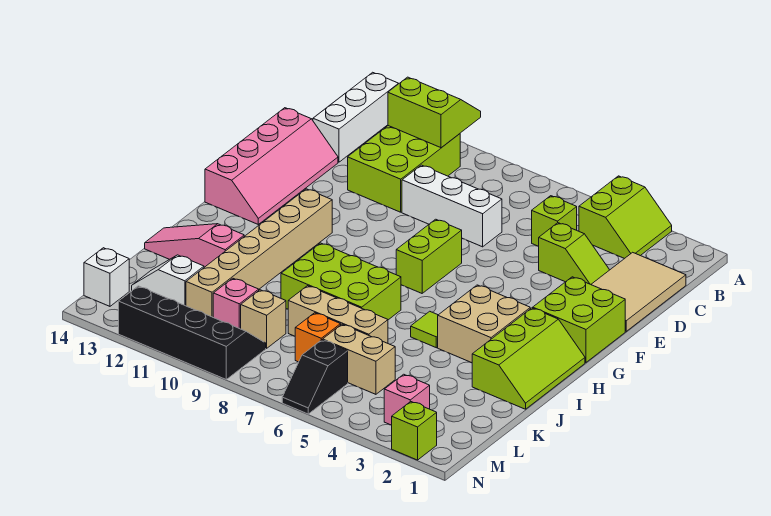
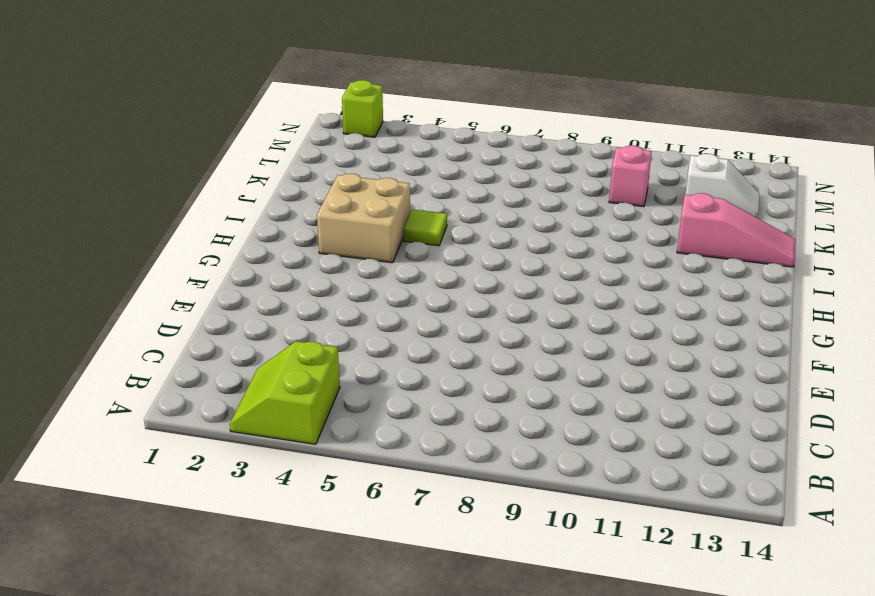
none -> white brick A13:C13 level 1
none -> lime brick B10:D11 level 1
none -> tan tile C1:E2 level 1

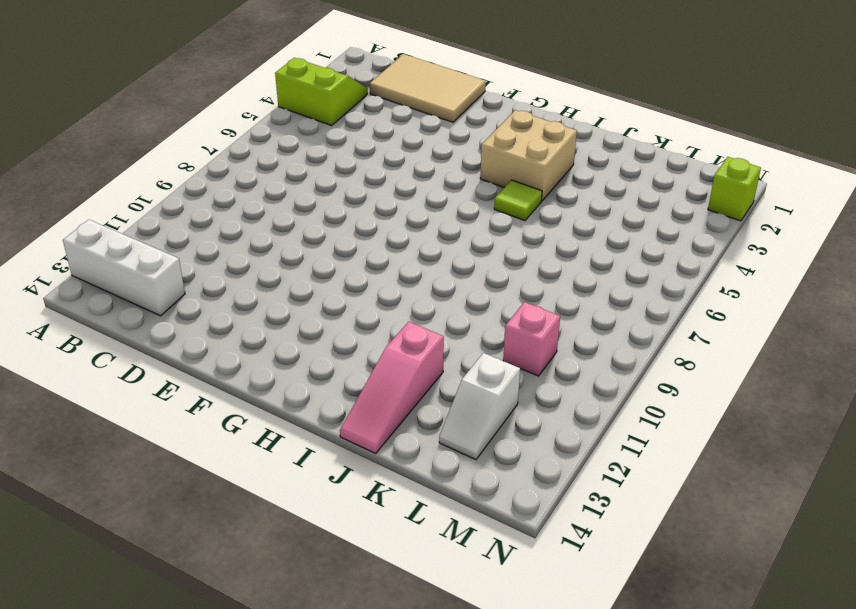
none -> lime brick B10:D11 level 1
none -> lime brick C5 level 1
none -> lime slope D3:D4 level 1 top 4

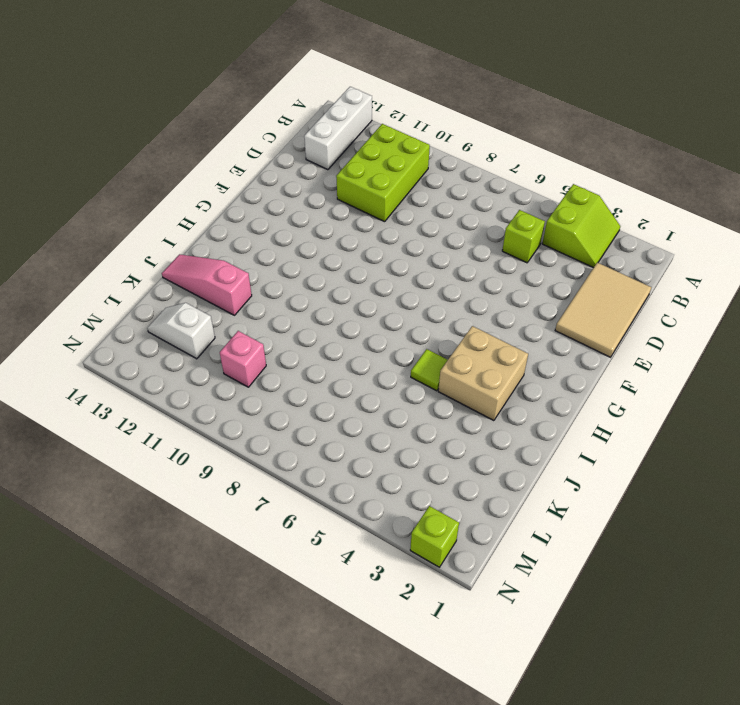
none -> lime slope D3:D4 level 1 top 4
none -> white brick D7:D9 level 1
none -> pink slope D13:G14 level 1 top 14

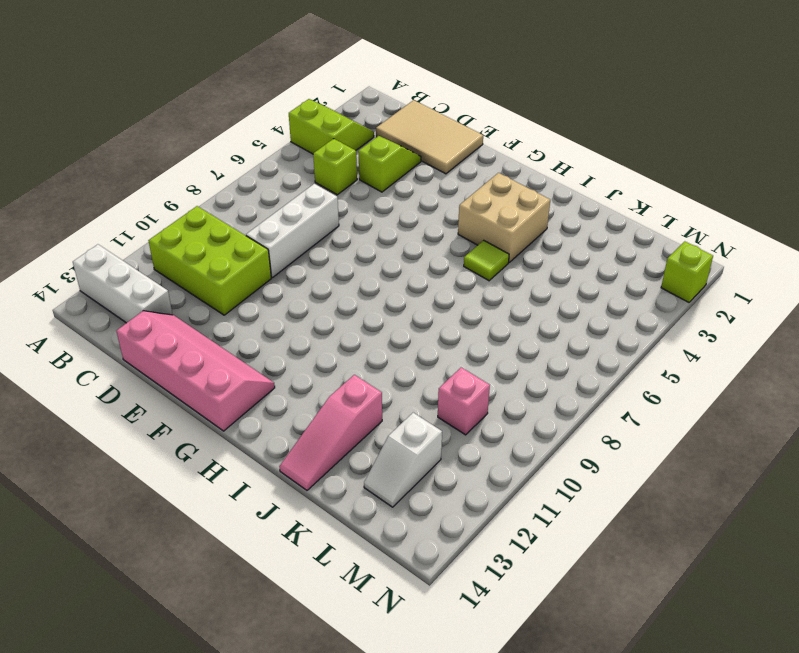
none -> lime brick F1:G2 level 1
none -> lime brick F7:G7 level 1
none -> tan brick G11:L11 level 1

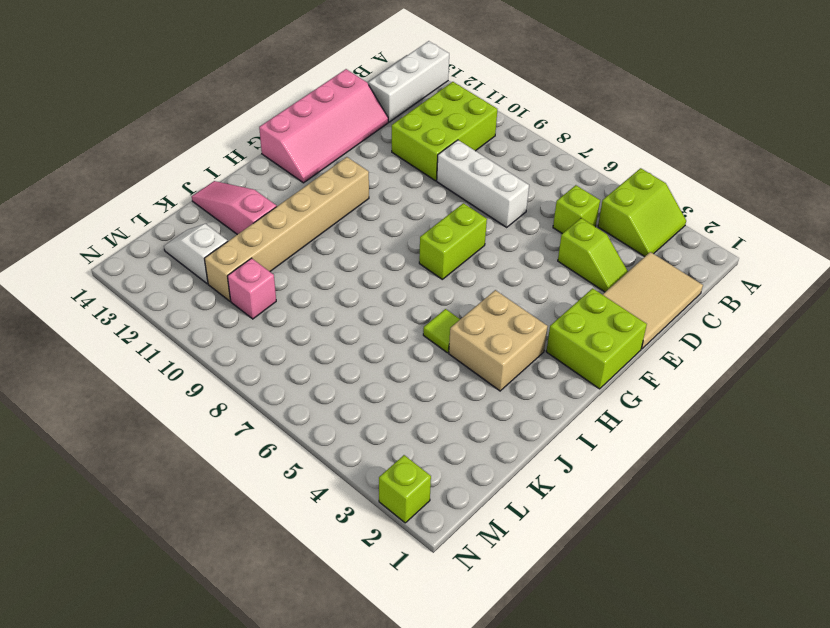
none -> lime slope H1:J2 level 1 top 2
none -> lime brick I7:J9 level 1
none -> tan brick K6:K8 level 1

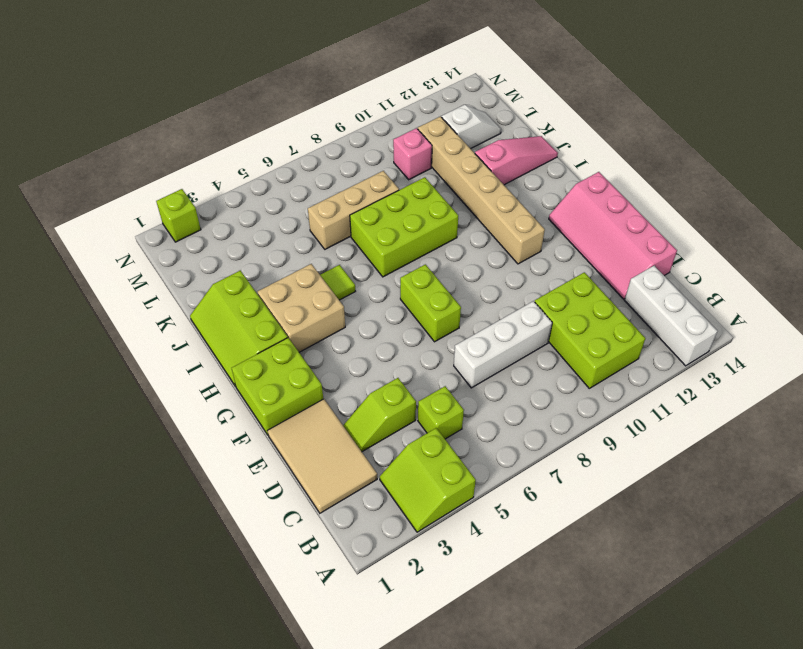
none -> tan brick L5:L6 level 1
none -> orange brick L7 level 1
none -> tan brick L9 level 1

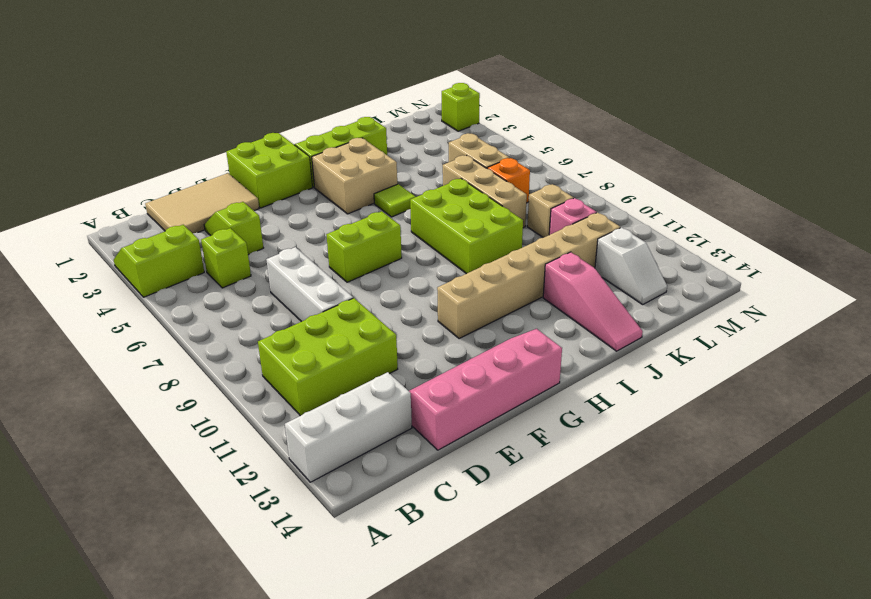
none -> pink brick M3 level 1
none -> black slope M6:N6 level 1 top M
none -> black slope M9:N12 level 1 top N

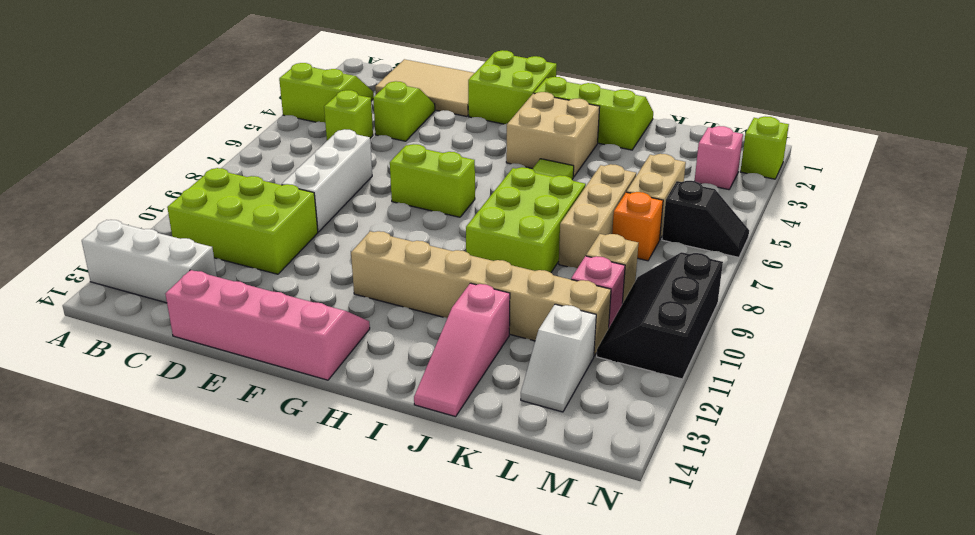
black slope M9:N11 level 1 top N -> black slope M9:N12 level 1 top N
none -> white brick M14 level 1
none -> lime slope A10:B11 level 2 top B

